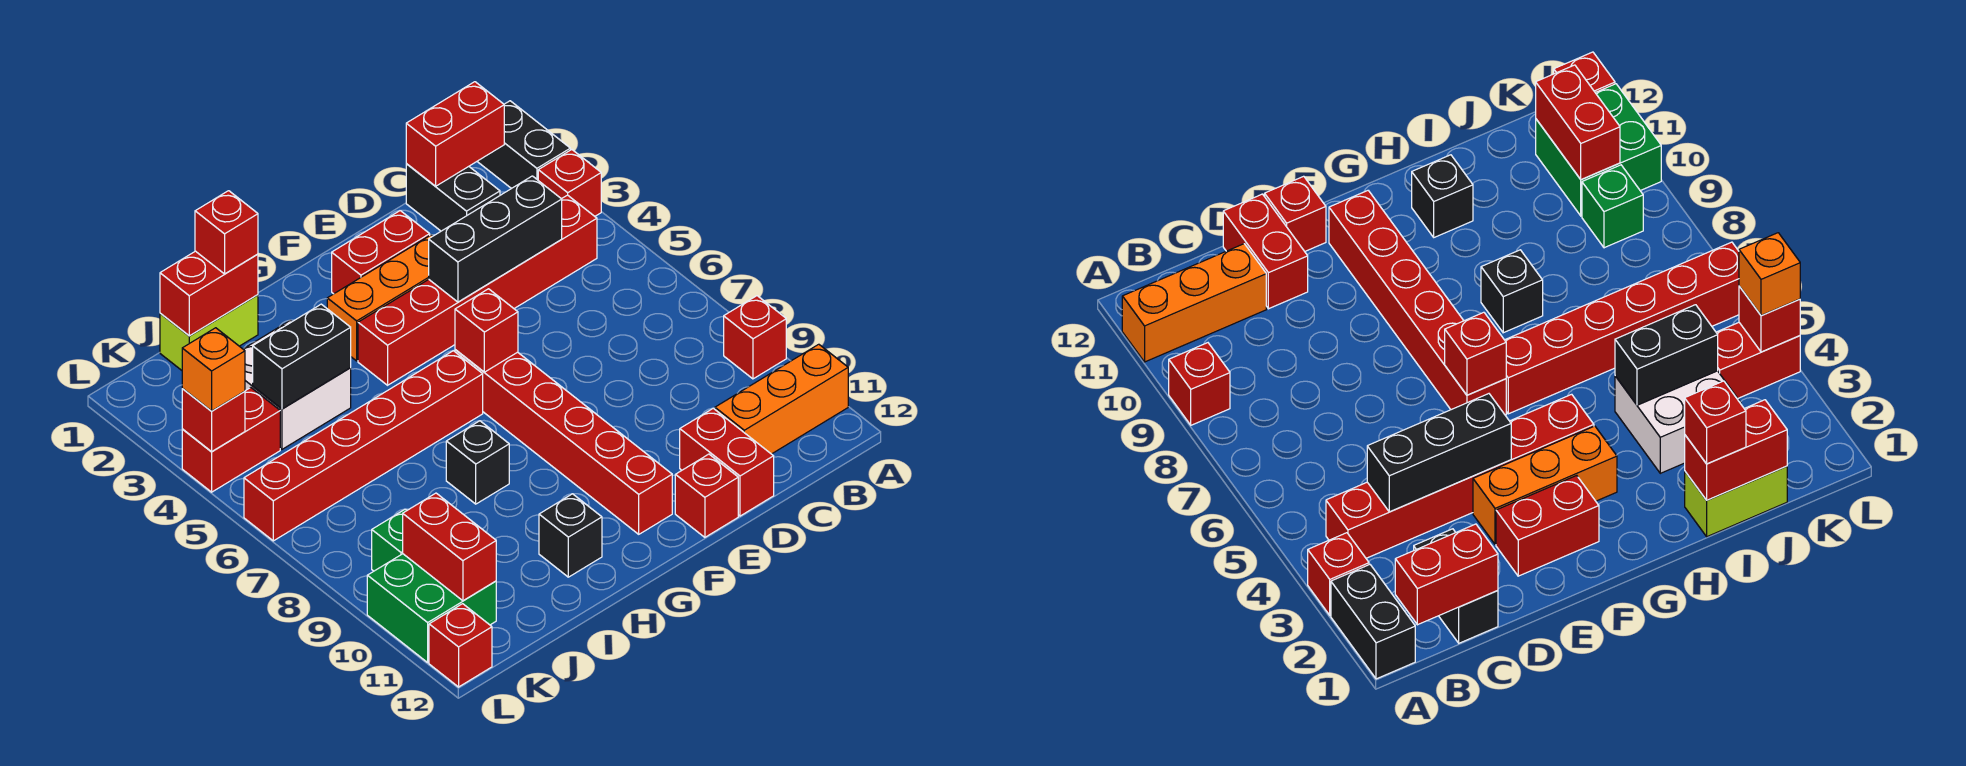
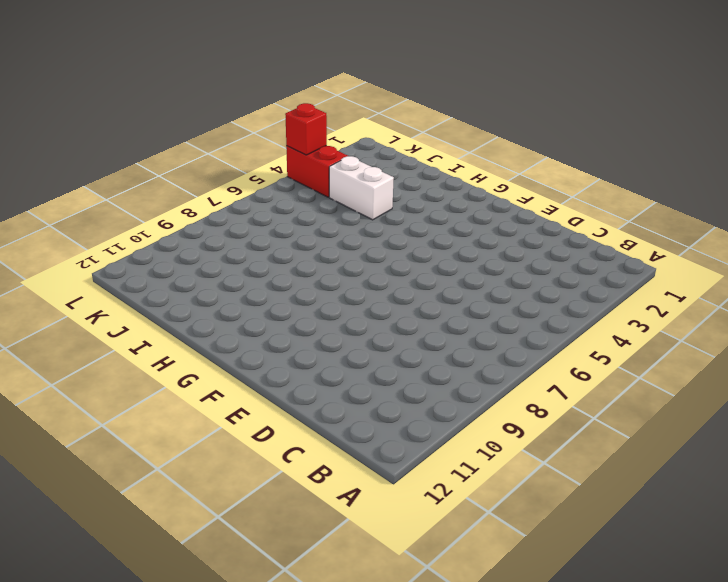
white brick I4:J4 level 1 -> white brick I3:J4 level 1
none -> black brick A1:A2 level 1
none -> red brick A3 level 1
none -> red brick A9 level 1

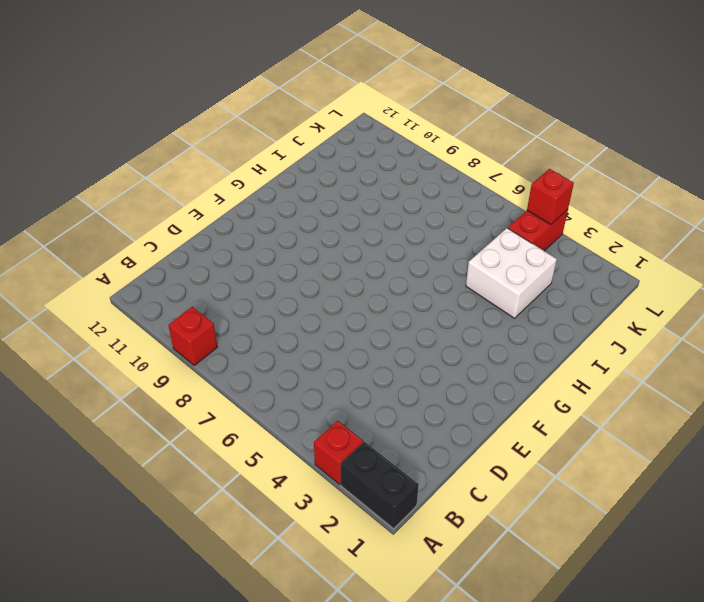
none -> orange brick A11:C11 level 1
none -> red brick B4:G4 level 1
none -> black brick C1:C2 level 1

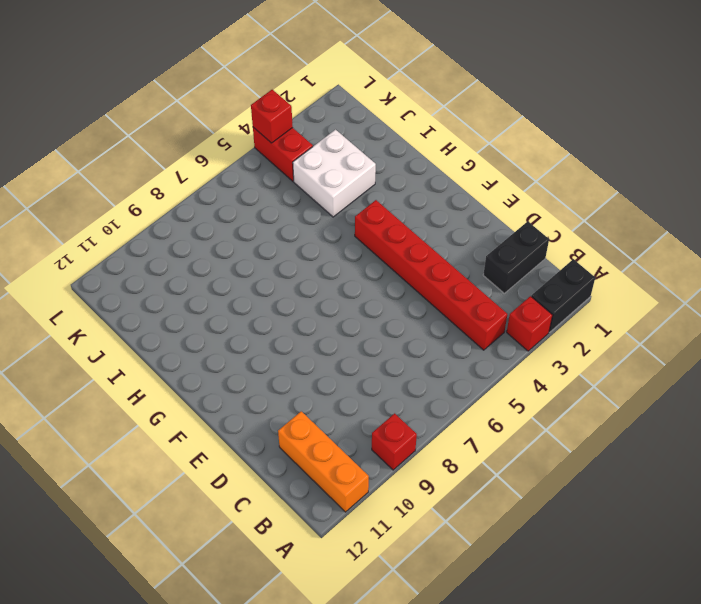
none -> red brick D11:D12 level 1
none -> red brick E2:F2 level 1
none -> orange brick E3:G3 level 1

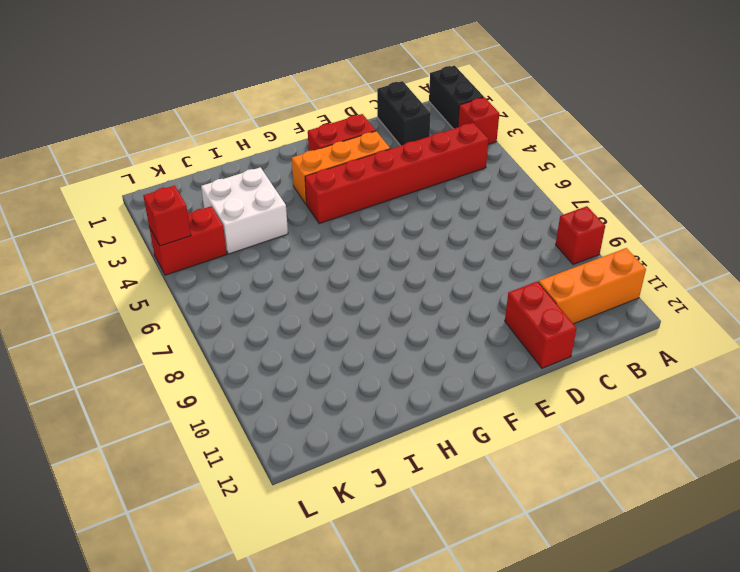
none -> red brick E12 level 1
none -> red brick F6:F11 level 1
none -> red brick G6:L6 level 1

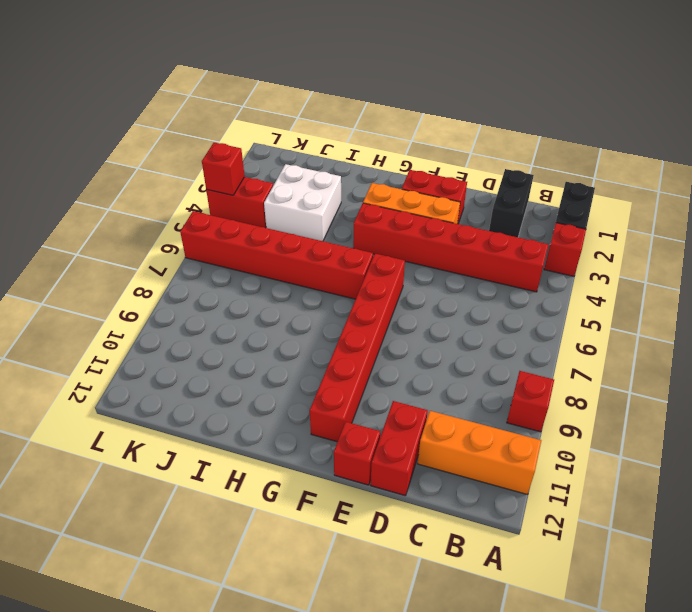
none -> black brick H8 level 1
none -> black brick H11 level 1
none -> lime brick I1:J1 level 1

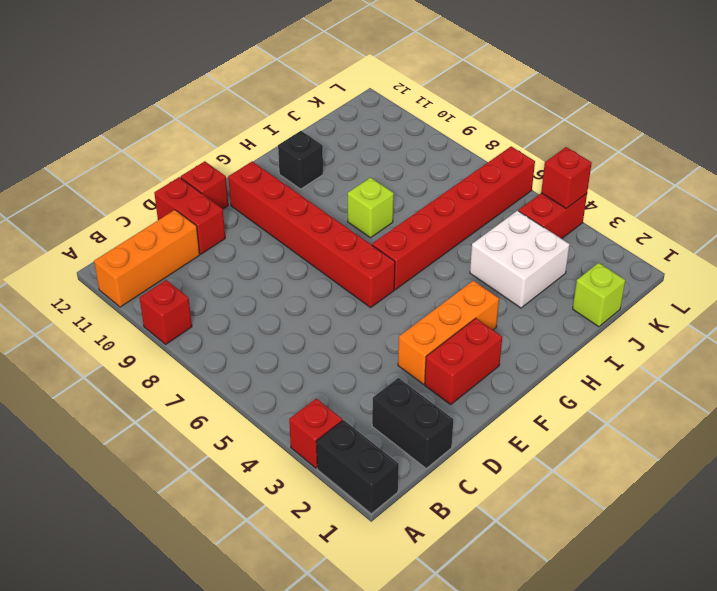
lime brick H8 level 1 -> black brick H8 level 1
lime brick J1 level 1 -> lime brick I1:J1 level 1
none -> red brick B4:G4 level 1
none -> green brick K9 level 1
none -> green brick K10:L11 level 1

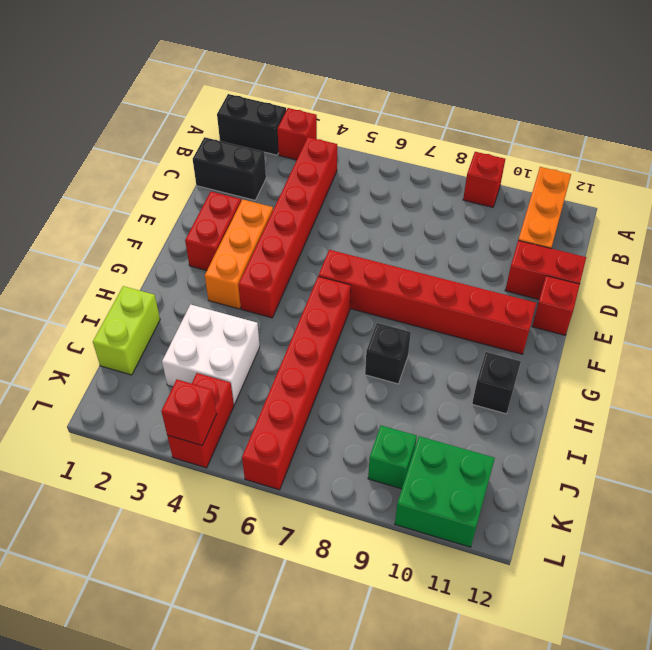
none -> red brick L12 level 1
none -> red brick B1:C1 level 2
none -> black brick C4:E4 level 2

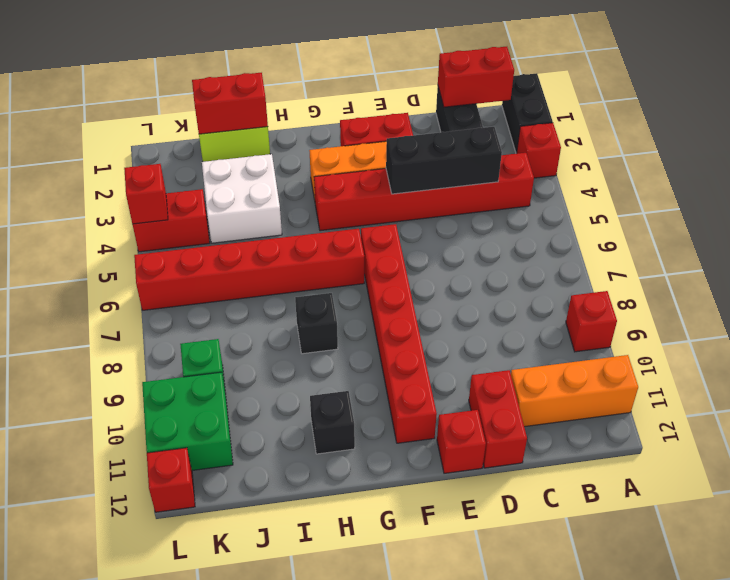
none -> red brick F6 level 2
none -> black brick I4:J4 level 2
none -> red brick K10:K11 level 2

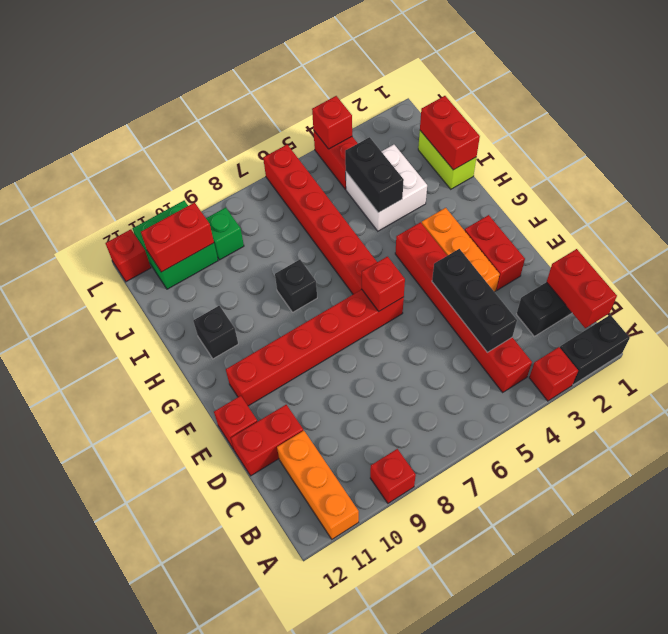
none -> red brick I1 level 3
none -> orange brick L4 level 3

